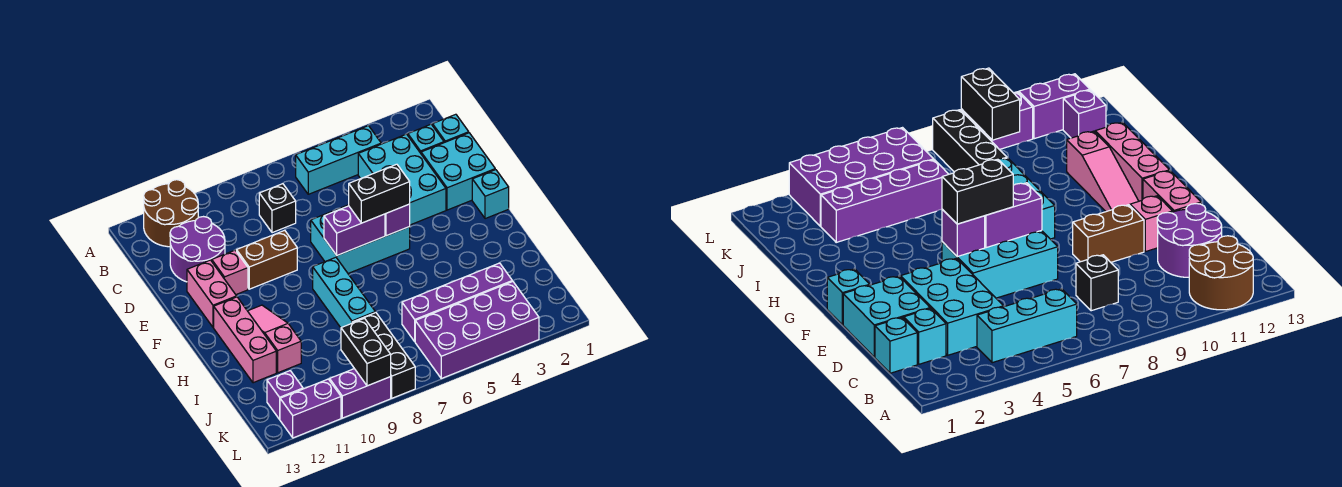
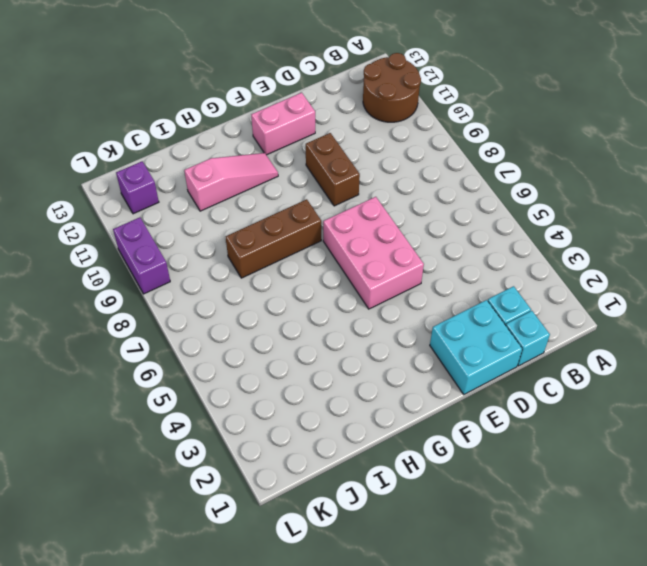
pink brick E5:F7 level 1 -> cyan brick E5:F7 level 1
brown brick G8:I8 level 1 -> cyan brick G8:I8 level 1
none -> cyan brick B4:B6 level 1
none -> cyan brick C3:E4 level 1
none -> black brick C8 level 1

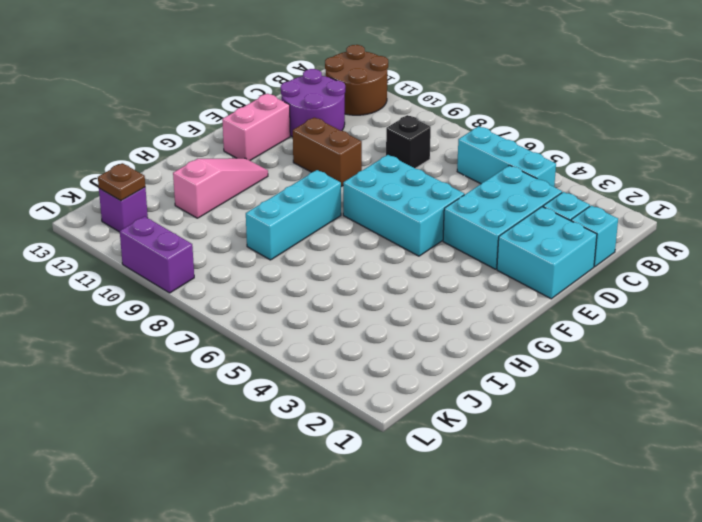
brown plate K12 level 2 -> none
none -> pink brick E11 level 1
none -> cyan brick F1 level 1
none -> pink brick G12:I12 level 1

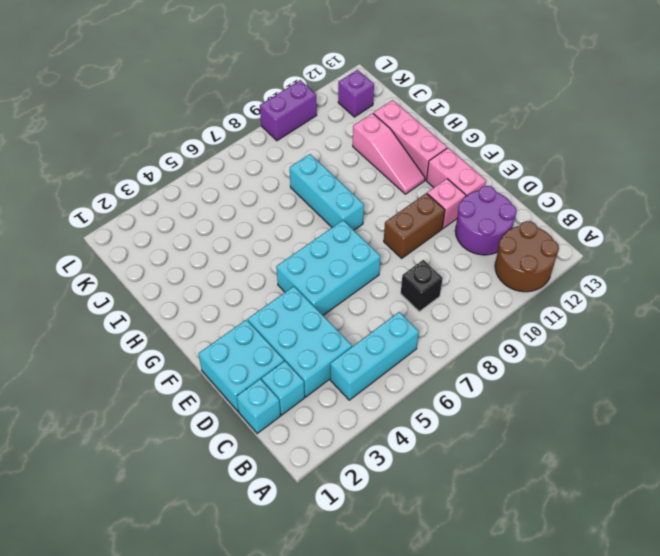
none -> cyan brick F1 level 1
none -> purple brick J3:J6 level 1
none -> black brick J8:L8 level 1

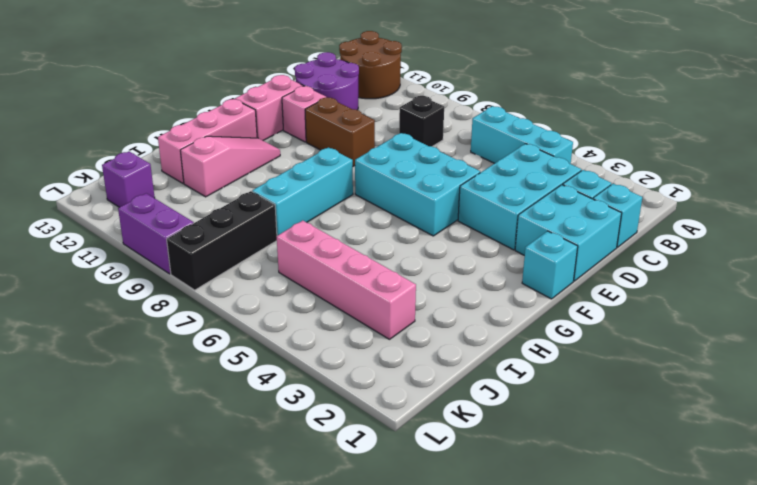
pink brick J3:J6 level 1 -> purple brick J3:J6 level 1
none -> purple brick K3:L6 level 1
none -> purple brick L11:L12 level 1
none -> purple brick F5 level 2

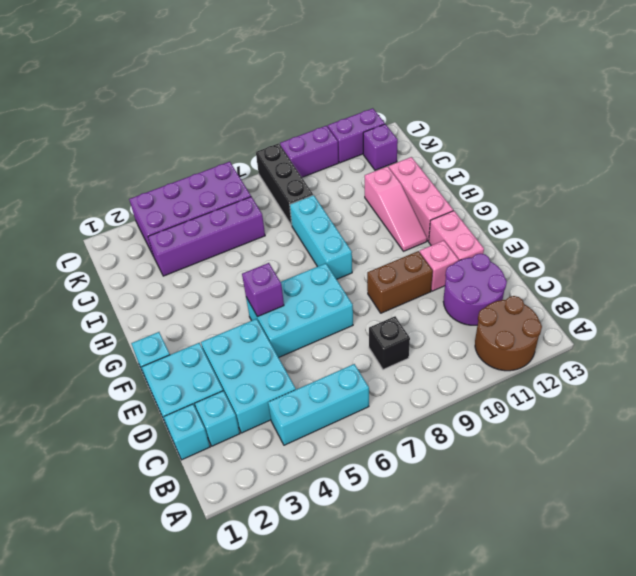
none -> purple brick F6:F7 level 2
none -> black brick K9:L9 level 2
none -> black brick F5:F6 level 3

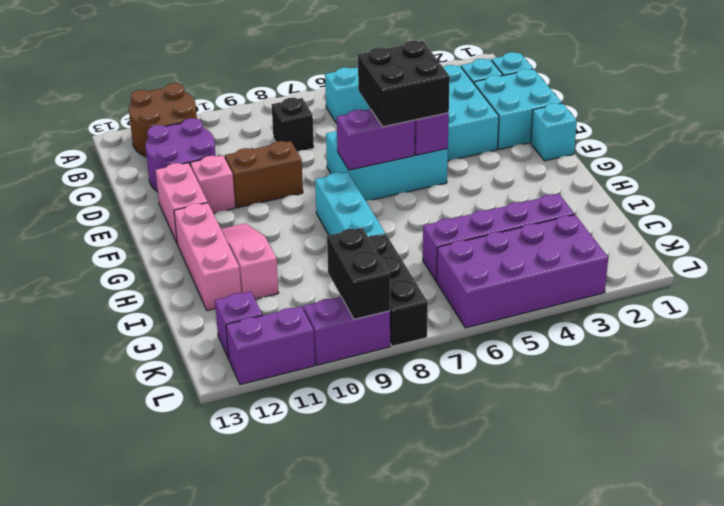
black brick E5:F6 level 3 -> black brick F5:F6 level 3

